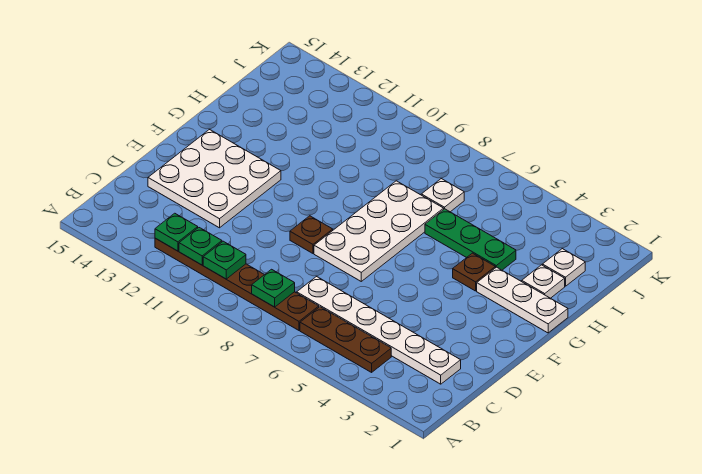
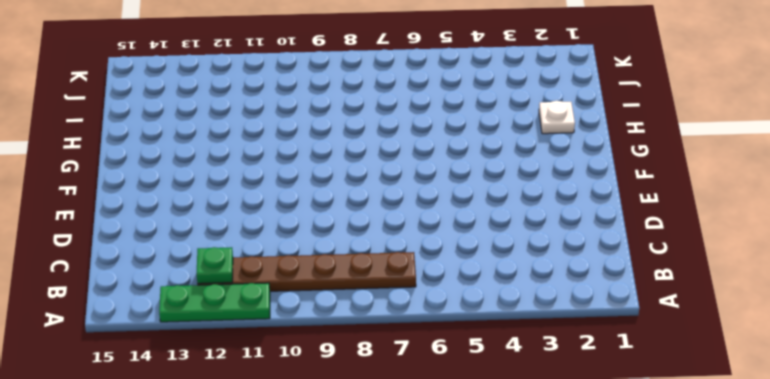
green plate A11:A13 level 1 -> green plate H4:H6 level 1
none -> brown plate B4:B6 level 1
none -> white plate C2:C7 level 1
none -> white plate D12:F14 level 1

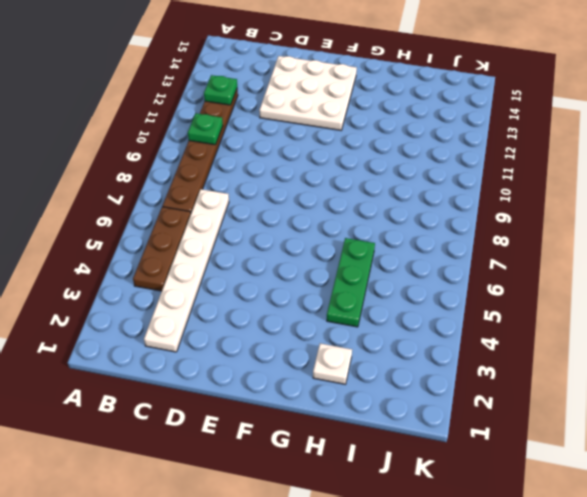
none -> white plate E7:H8 level 1
none -> brown plate E9 level 1
none -> white plate G1:G3 level 1

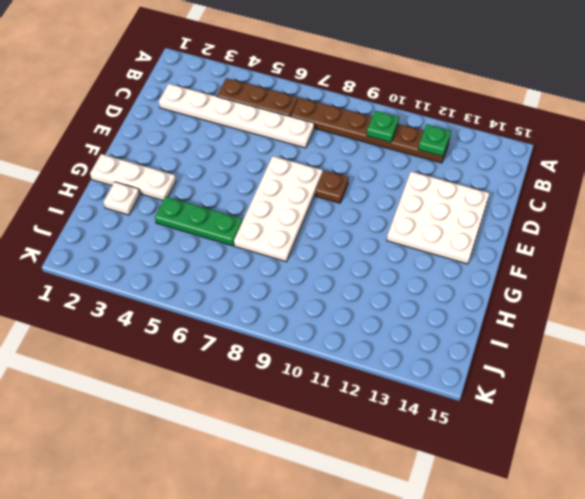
none -> brown plate G4 level 1
none -> white plate I2 level 1
none -> white plate I7 level 1

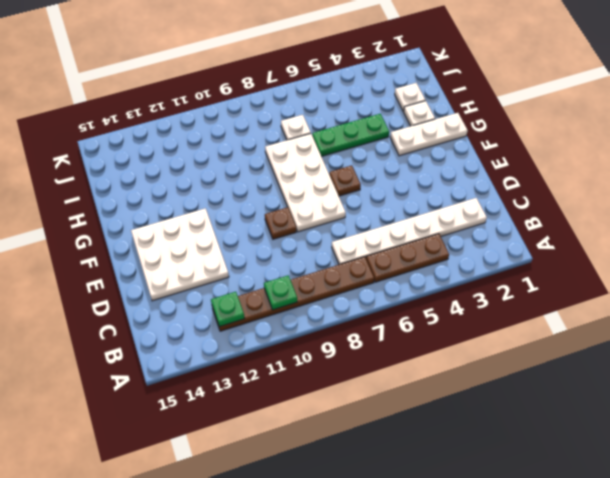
brown plate F6 level 1 -> brown plate G4 level 1
none -> green plate B8 level 2
none -> green plate B11 level 2

